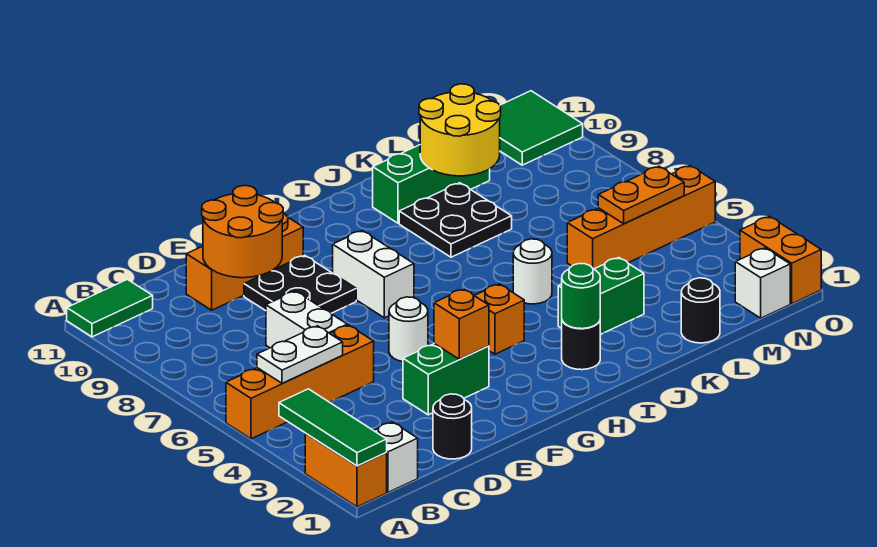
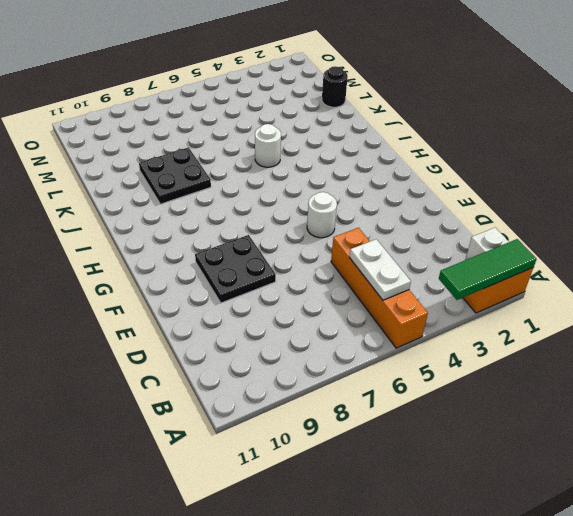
none -> green tile A11:B11 level 1
none -> black round brick D1 level 1
none -> white brick D6:D7 level 1

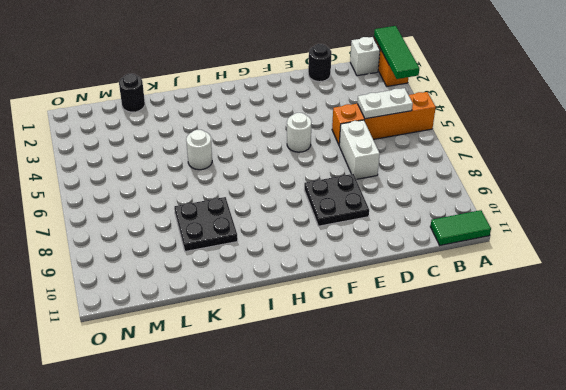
none -> orange brick D10:F10 level 1
none -> green brick E3:F3 level 1
none -> white brick G7:G8 level 1

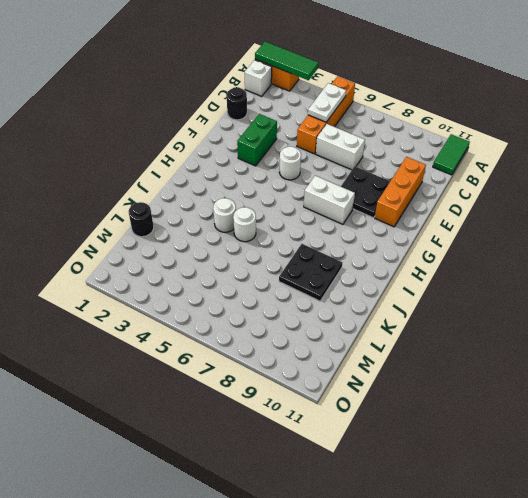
white round brick J4 level 1 -> none
none -> orange brick H4 level 1
none -> black round brick I2 level 1
none -> green brick J3:K3 level 1

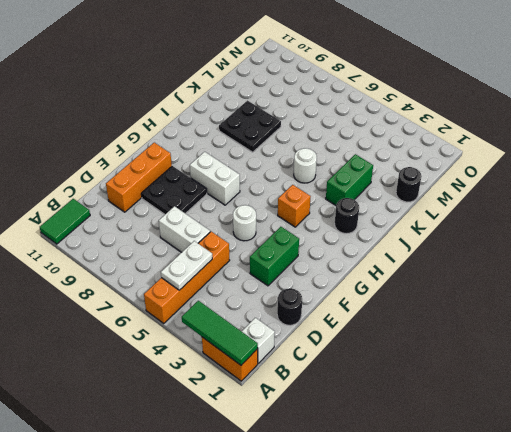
none -> green brick J10:L10 level 1
none -> orange brick L5:O5 level 1
none -> white brick N1 level 1

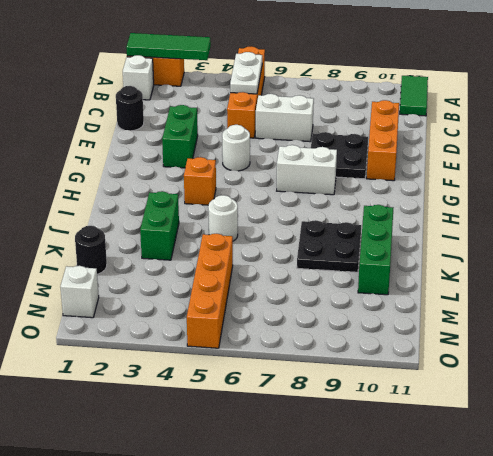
none -> black round brick I2 level 1
none -> green tile N10:O11 level 1
none -> orange brick O1:O2 level 1

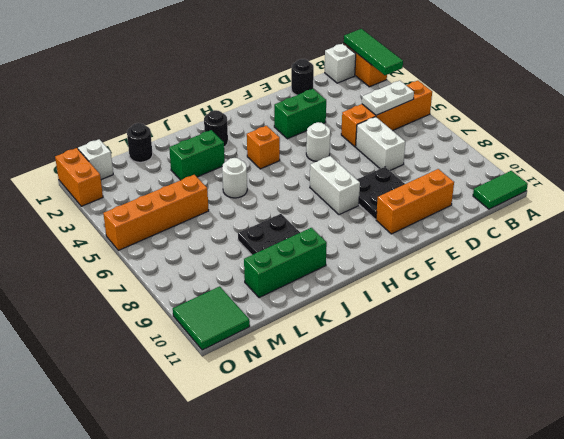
none -> orange round brick D9:E10 level 2
none -> orange brick F3 level 2
none -> green round brick I2 level 2

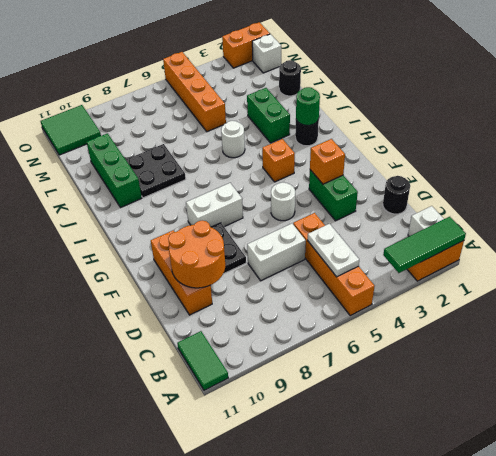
none -> yellow round brick K9:L10 level 2
none -> orange plate M5:N5 level 2

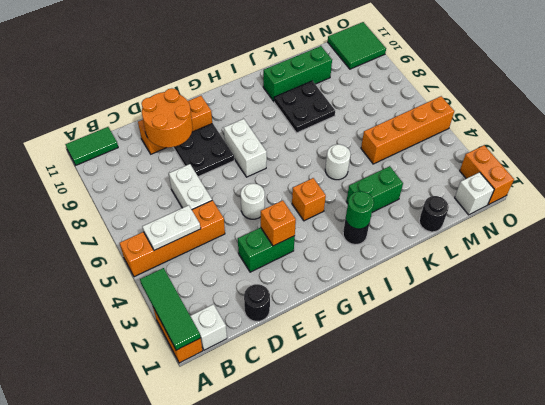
none -> yellow round brick K9:L10 level 2
none -> orange plate M5:N5 level 2

